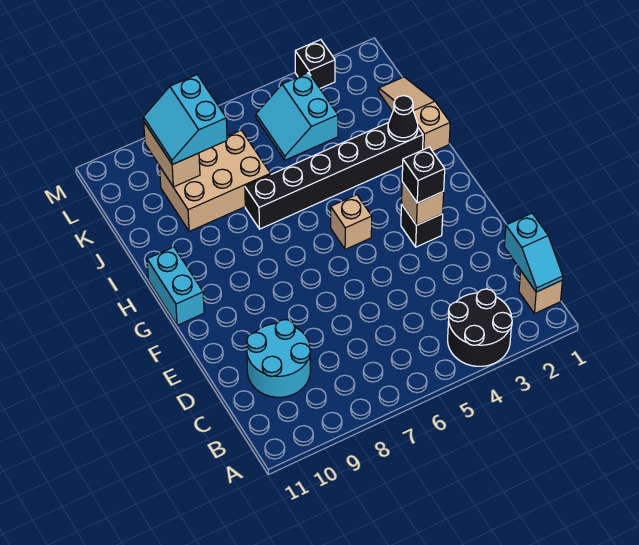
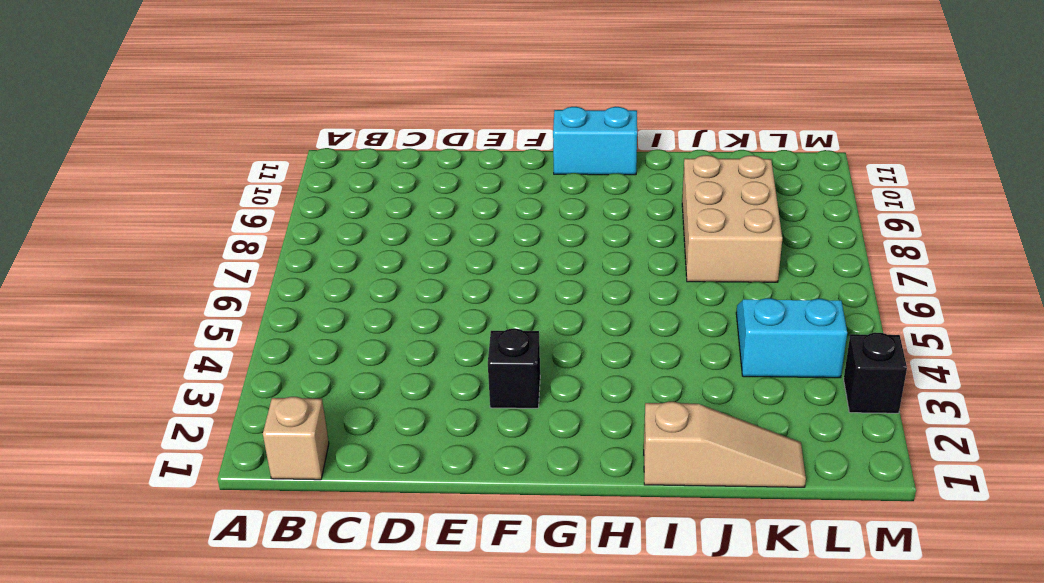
none -> black round brick A3:B4 level 1
none -> cyan round brick C9:D10 level 1
none -> tan brick G5 level 1

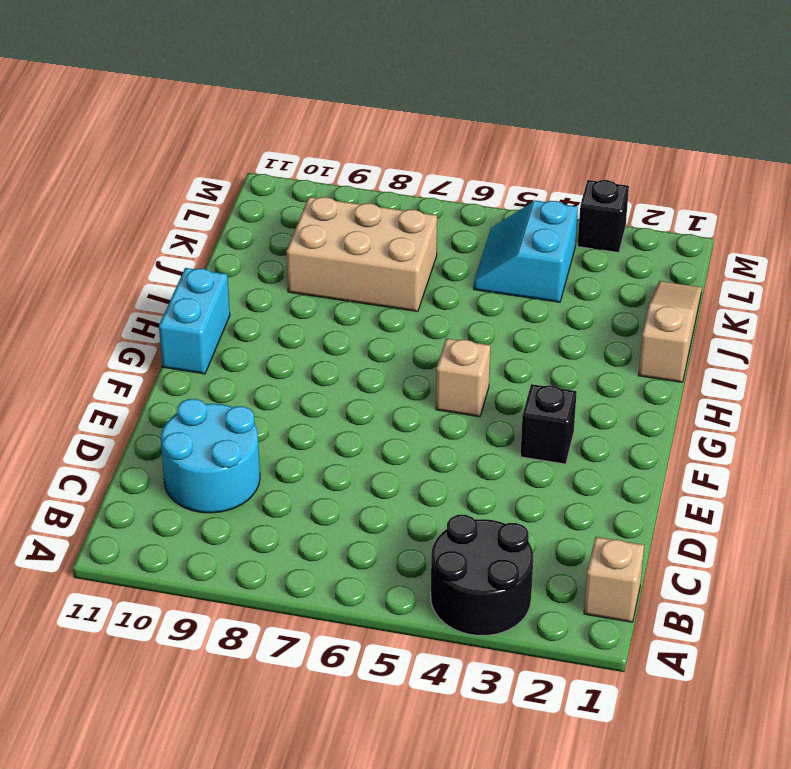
none -> black brick I2:I7 level 1
none -> cyan slope B1:C1 level 2 top C
none -> tan brick F3 level 2

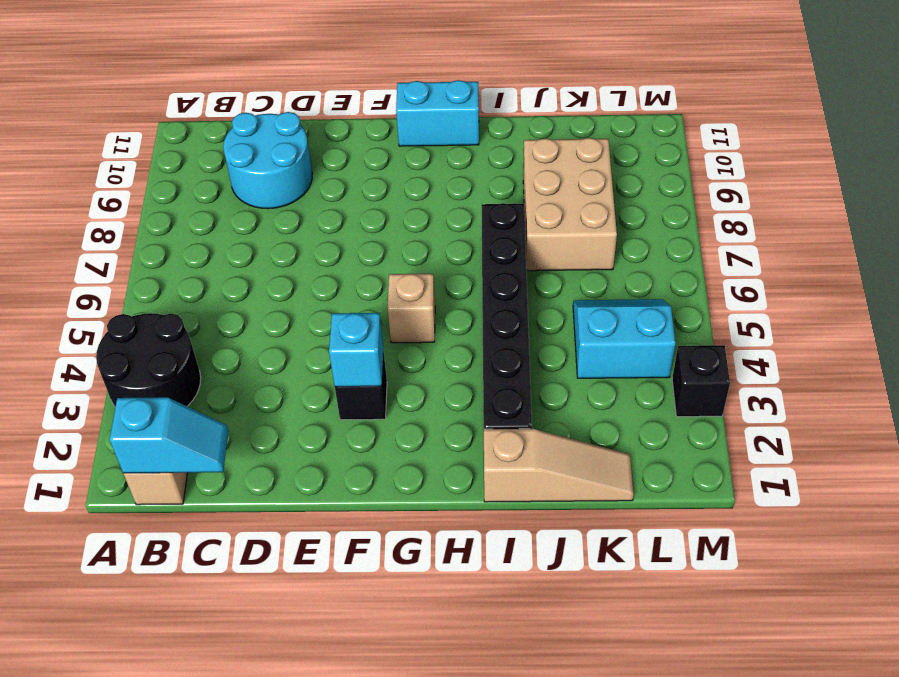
cyan slope B1:C1 level 2 top B -> cyan slope B1:C1 level 2 top C
cyan brick F3 level 2 -> tan brick F3 level 2
none -> black cone I2 level 2
none -> tan brick K9:L9 level 2
none -> black brick F3 level 3

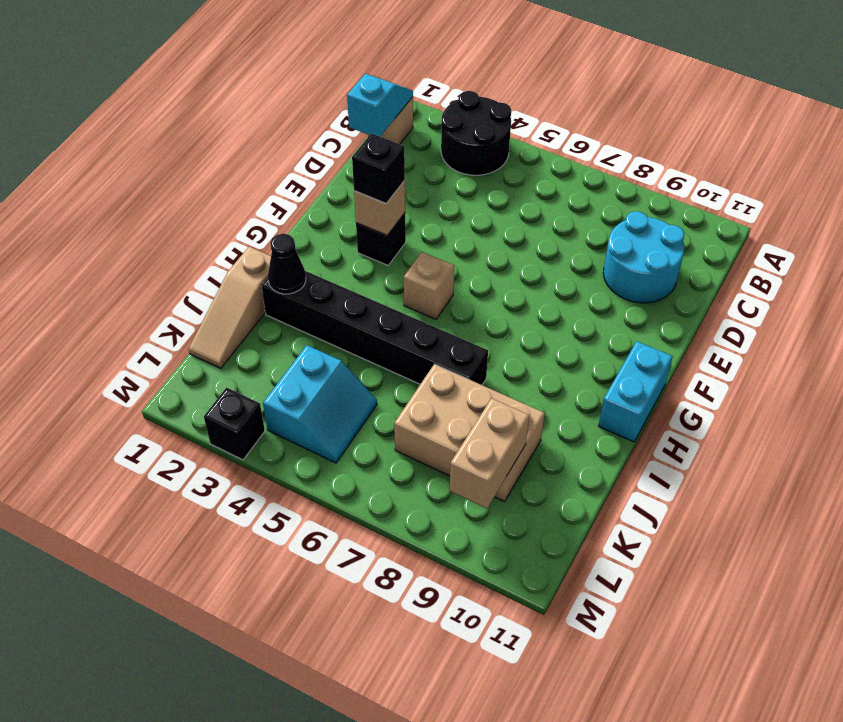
none -> cyan slope K8:L9 level 3 top 8

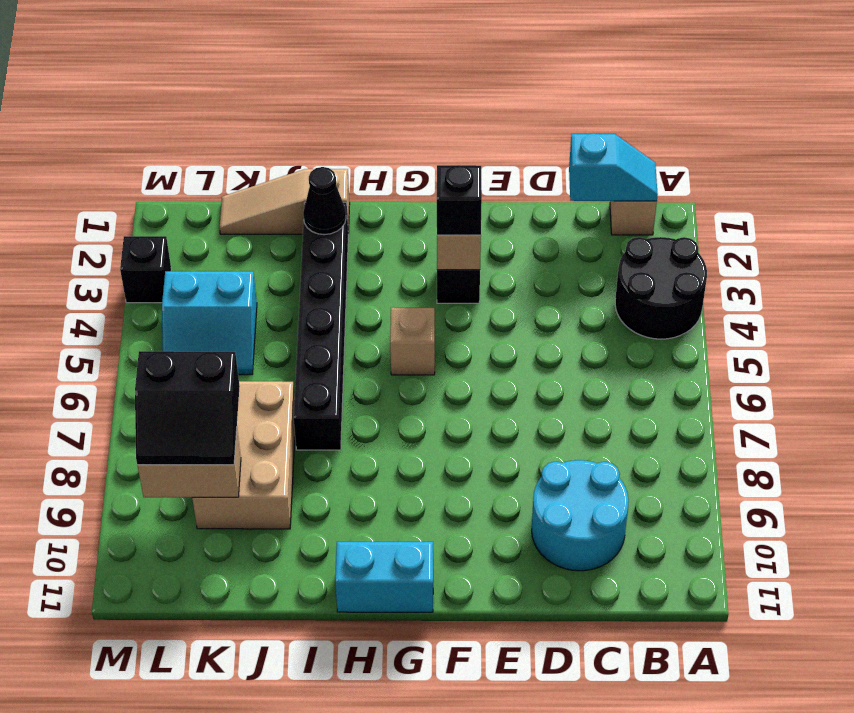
black slope K8:L9 level 3 top 8 -> cyan slope K8:L9 level 3 top 8

